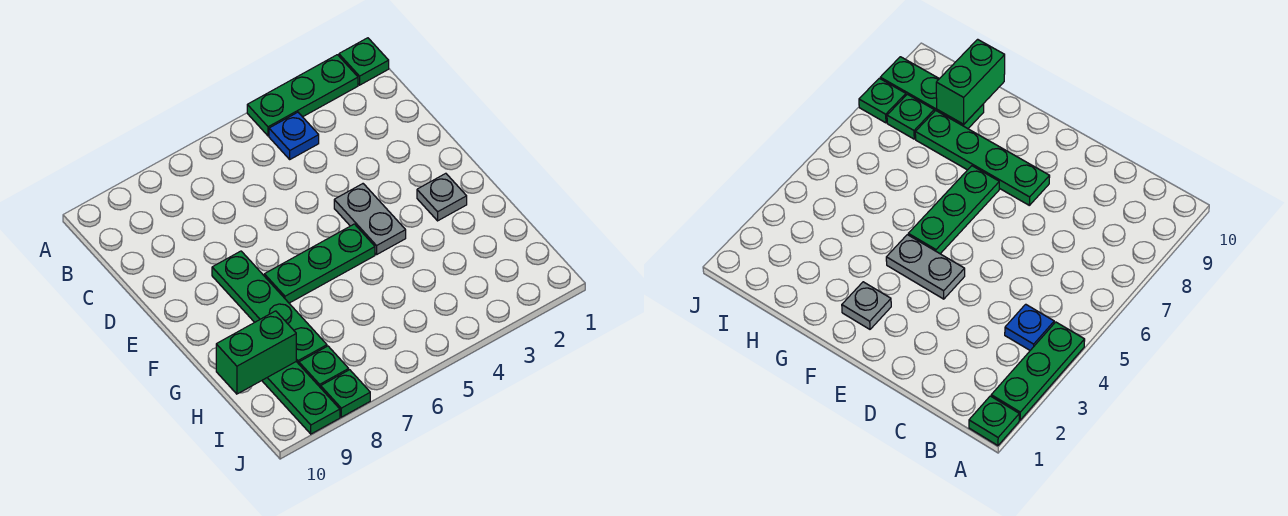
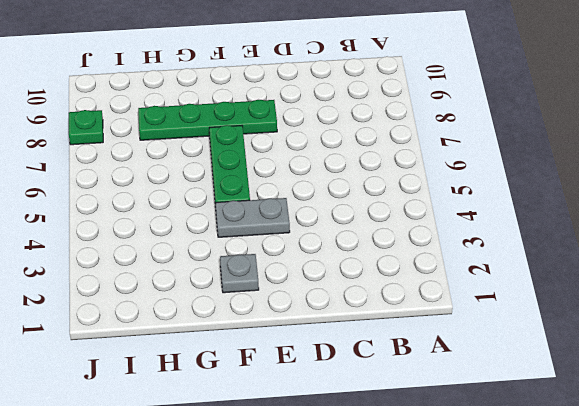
none -> green plate A1 level 1
none -> green plate A2:A4 level 1

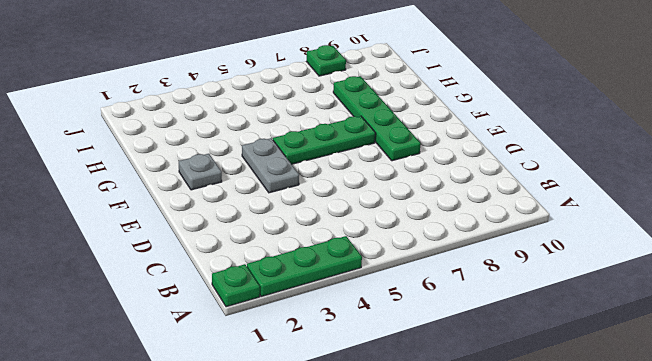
none -> blue plate B4 level 1
none -> green plate H9:J9 level 1

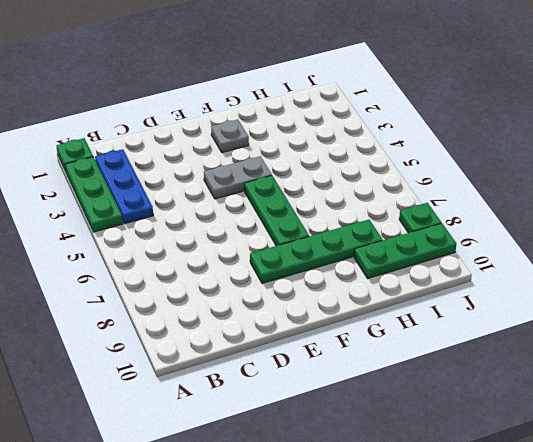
blue plate B2:B4 level 1 -> blue plate B4 level 1
none -> green plate I8 level 1
none -> green brick H9:H10 level 2

